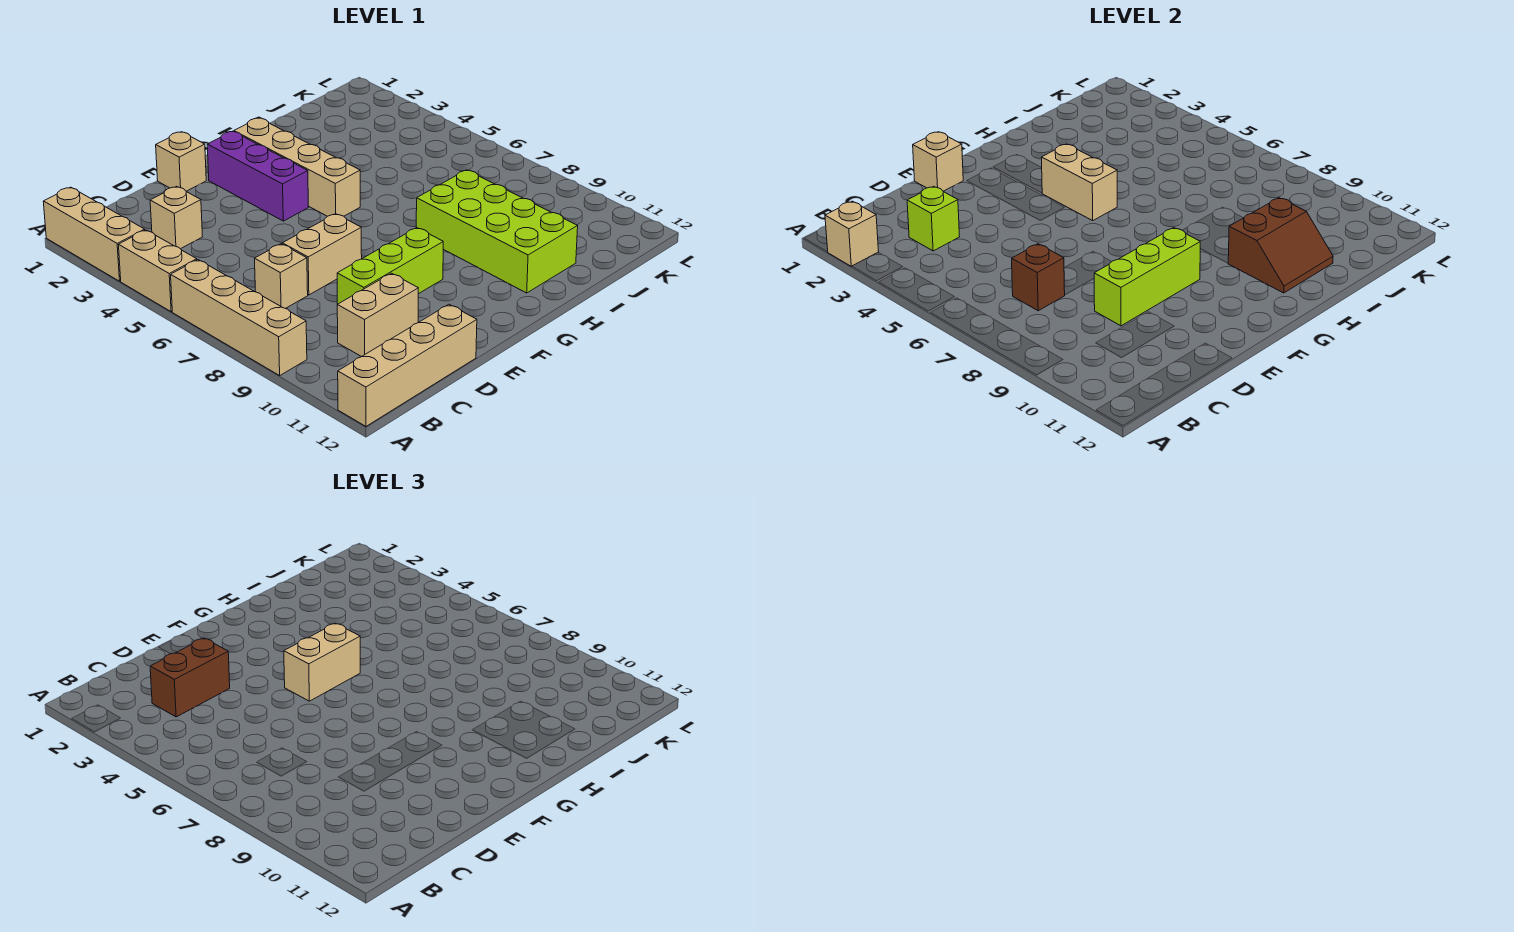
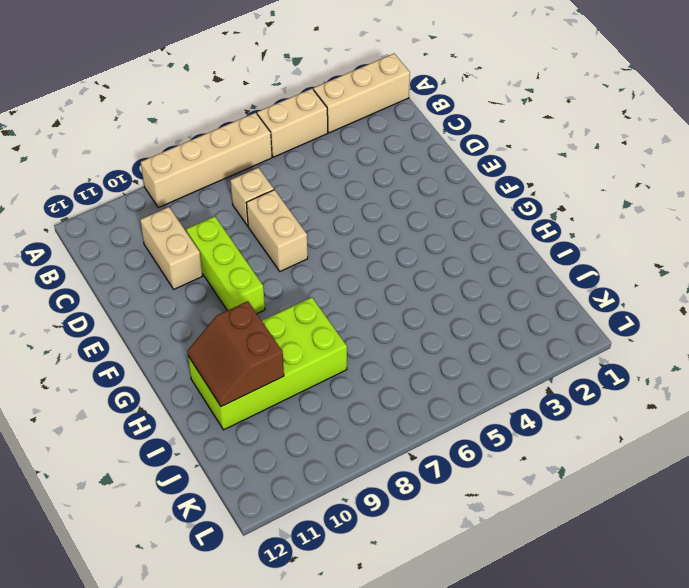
none -> tan brick A12:D12 level 1
none -> tan brick C3 level 1
none -> tan brick E1 level 1

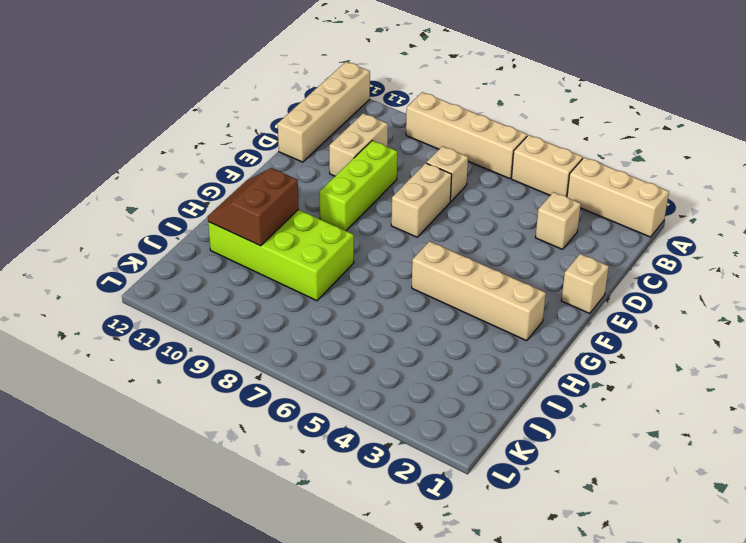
none -> purple brick F2:F4 level 1
none -> tan brick A2 level 2
none -> lime brick C3 level 2

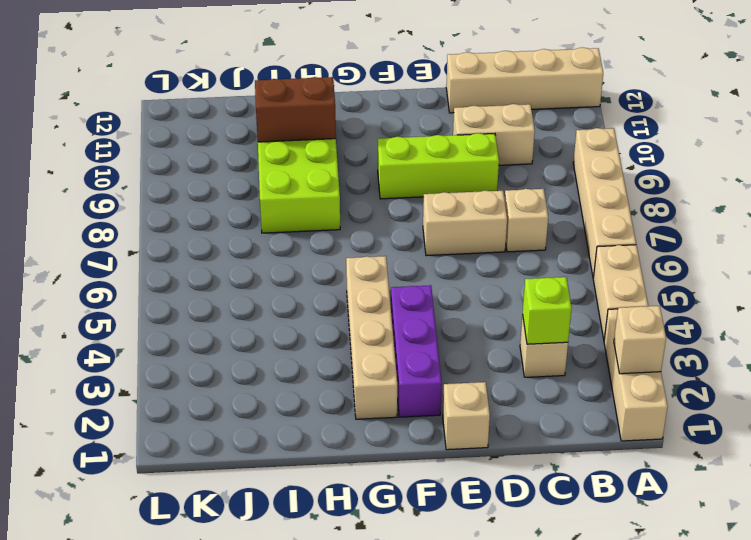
none -> brown brick C7 level 2
none -> lime brick D9:F9 level 2
none -> tan brick E1 level 2

